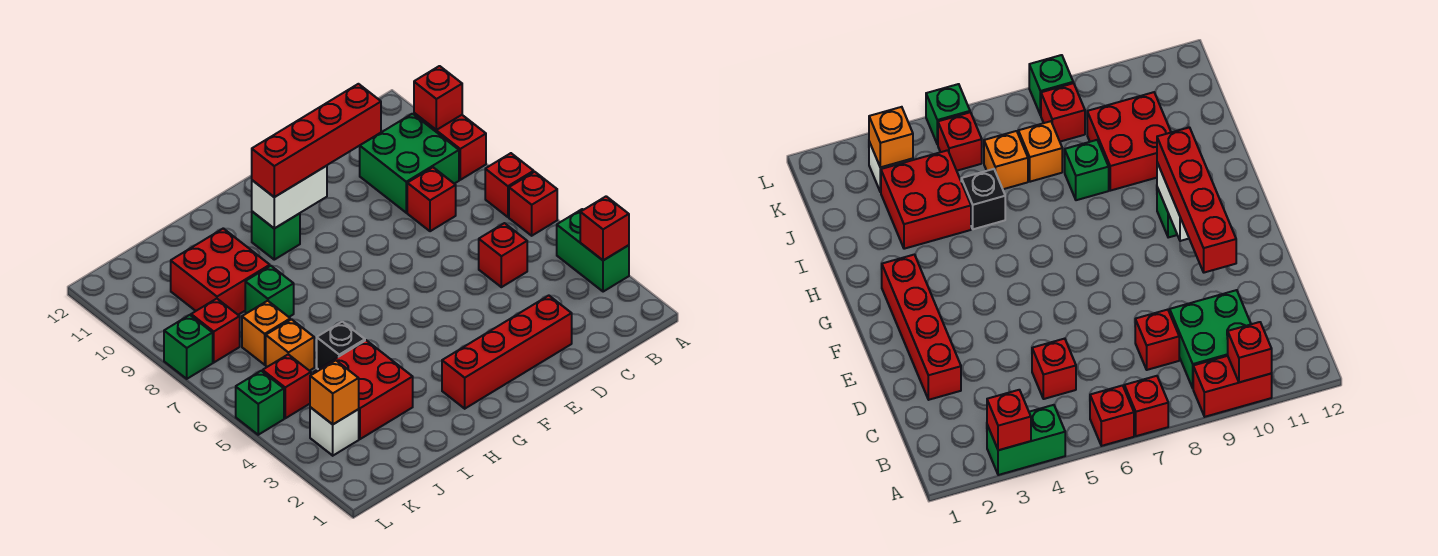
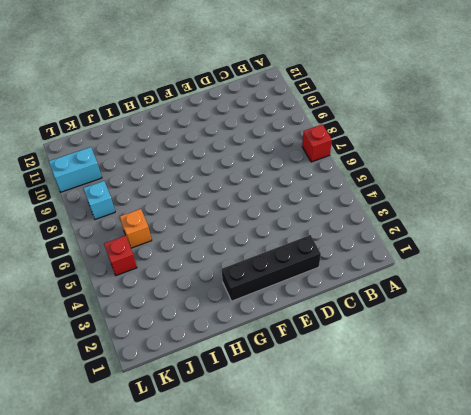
black brick D2:G2 level 1 -> red brick D2:G2 level 1
cyan brick K8 level 1 -> red brick K8 level 1
cyan brick K10:L10 level 1 -> none
none -> green brick A3:A4 level 1
none -> red brick A6 level 1
none -> red brick A9:A10 level 1

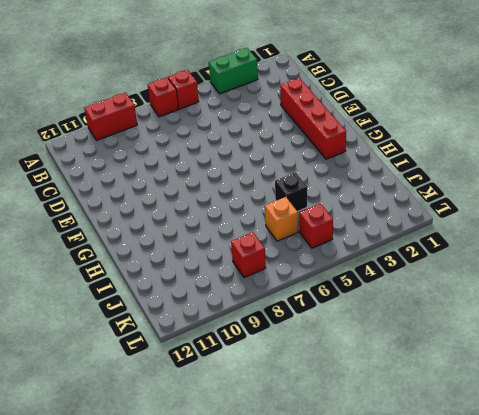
none -> green brick B9:C10 level 1
none -> red brick C5 level 1
none -> red brick C8 level 1

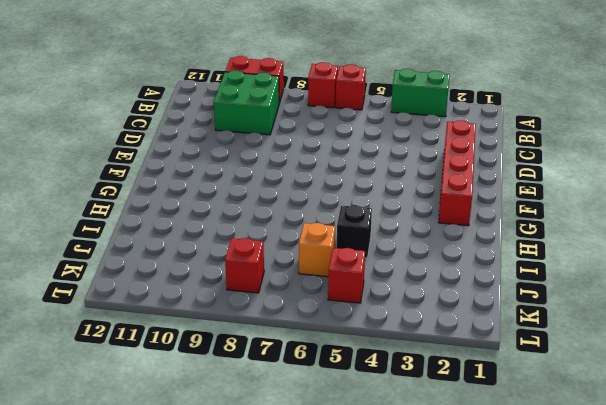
none -> red brick C5 level 1
none -> red brick C8 level 1
none -> green brick G10 level 1

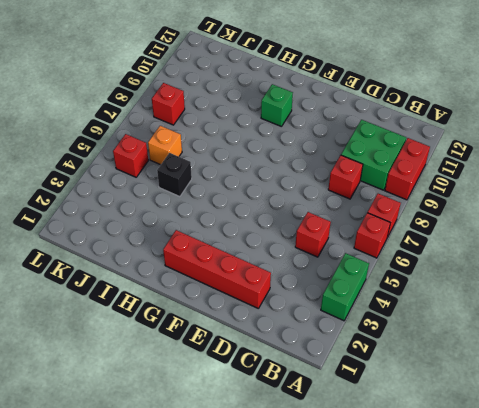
none -> red brick I3:J4 level 1
none -> green brick I8 level 1
none -> red brick I9:J10 level 1

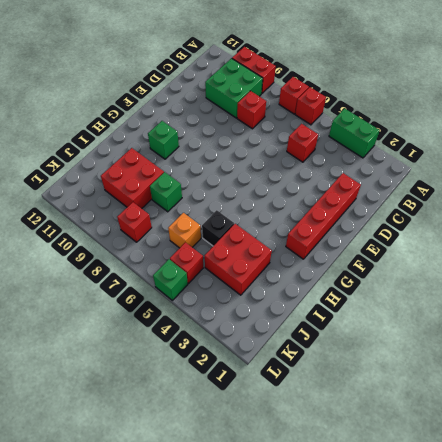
none -> orange brick J7 level 1
none -> white brick K3 level 1
none -> green brick L8 level 1

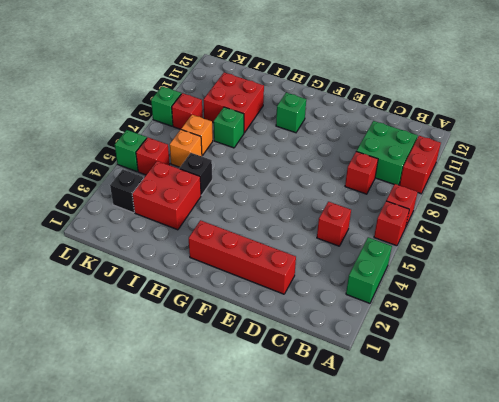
black brick K3 level 1 -> white brick K3 level 1
none -> red brick A3 level 2
none -> red brick A10 level 2
none -> white brick F10:G10 level 2

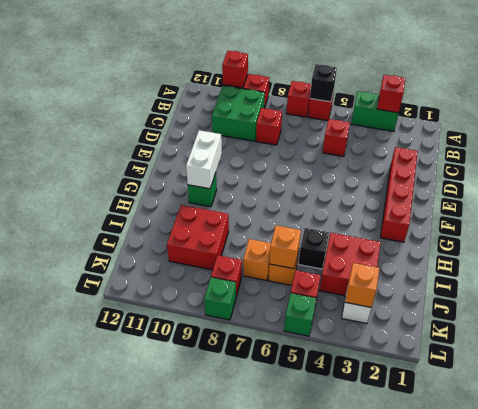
black brick A6 level 2 -> none
orange brick J6 level 2 -> none
none -> green brick I8 level 1
none -> red brick D10:G10 level 3

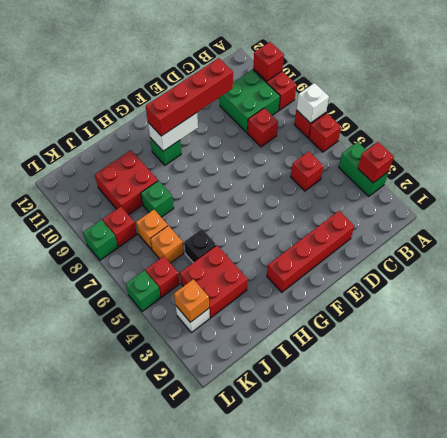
white brick A7 level 2 -> none

